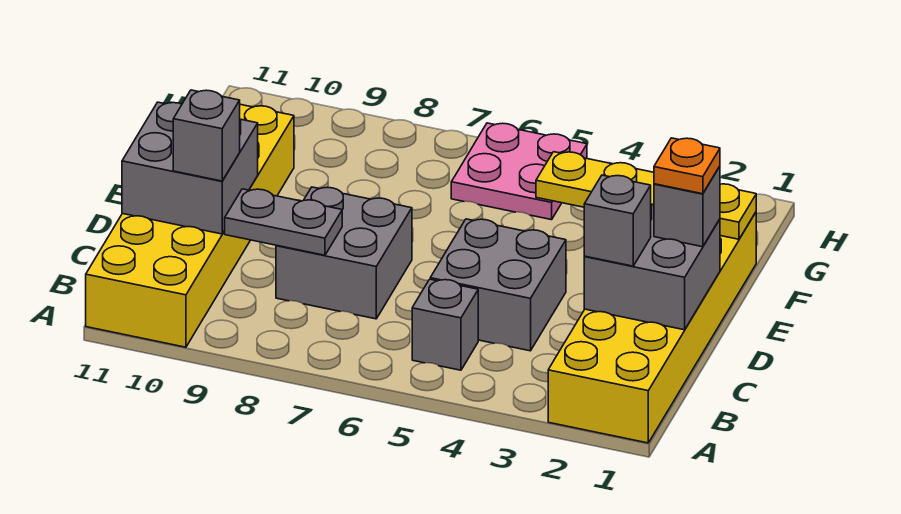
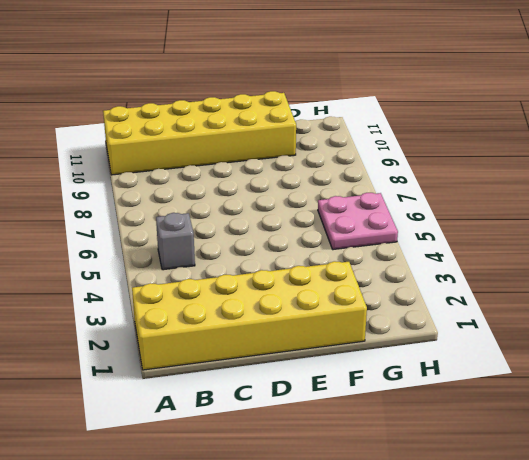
none -> grey brick C4:D5 level 1
none -> grey brick C7:D8 level 1
none -> grey brick C1:D2 level 2

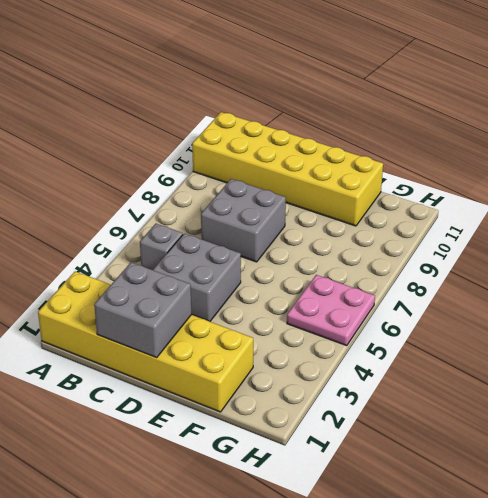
none -> grey plate C8:C9 level 2
none -> grey brick C10:D11 level 2
none -> yellow plate F1:F4 level 2

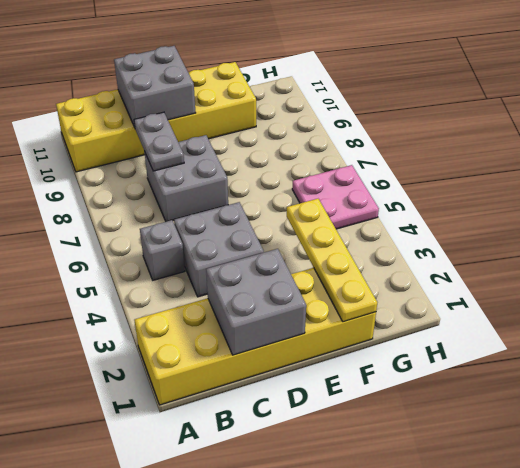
none -> grey brick C2 level 3
none -> grey brick C10 level 3
none -> grey brick D1 level 3

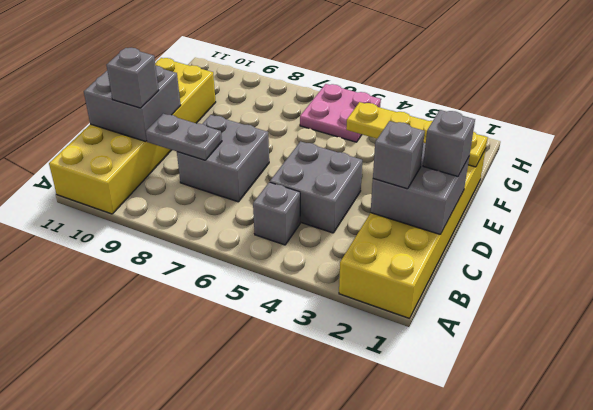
none -> orange plate D1 level 4

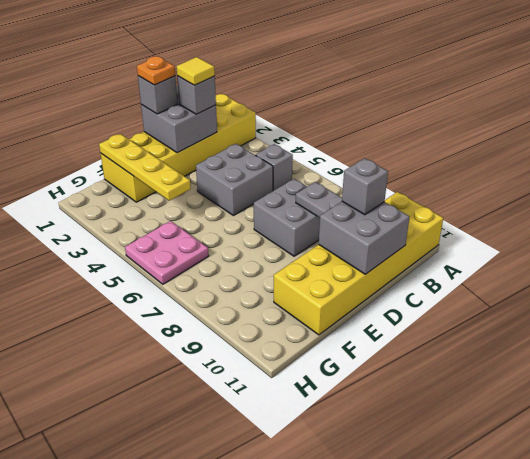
yellow tile C2 level 4 -> none

